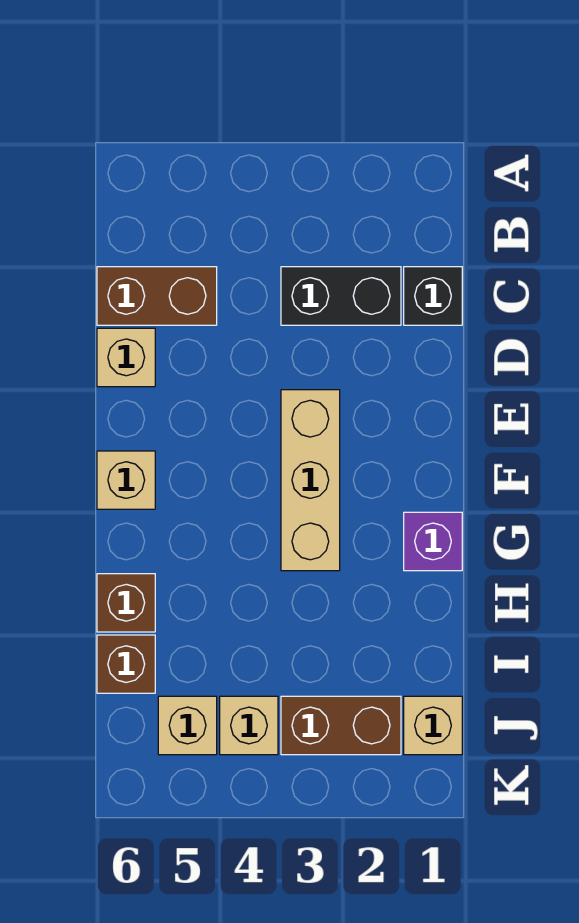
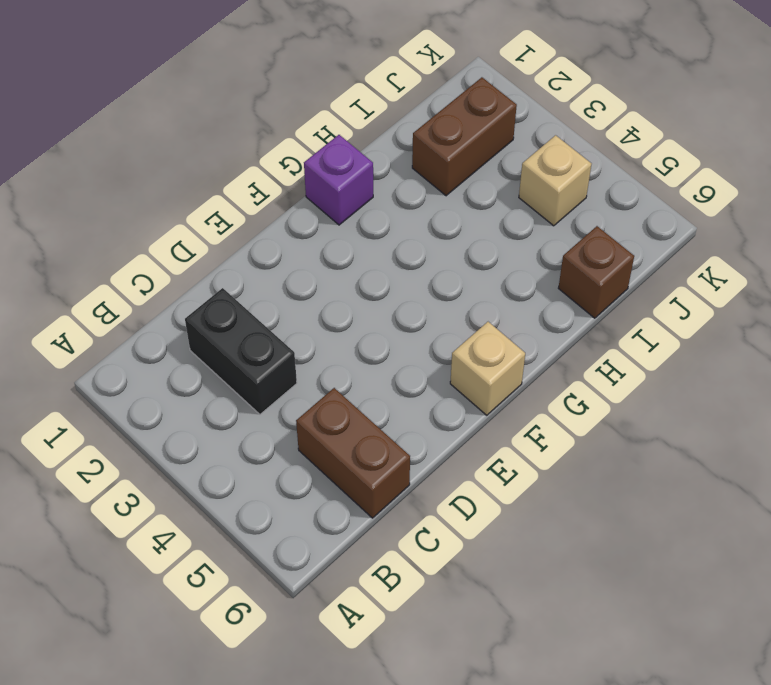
brown brick I2:J2 level 1 -> brown brick J2:J3 level 1
none -> black brick C1 level 1
none -> tan brick D6 level 1
none -> tan brick E3:G3 level 1

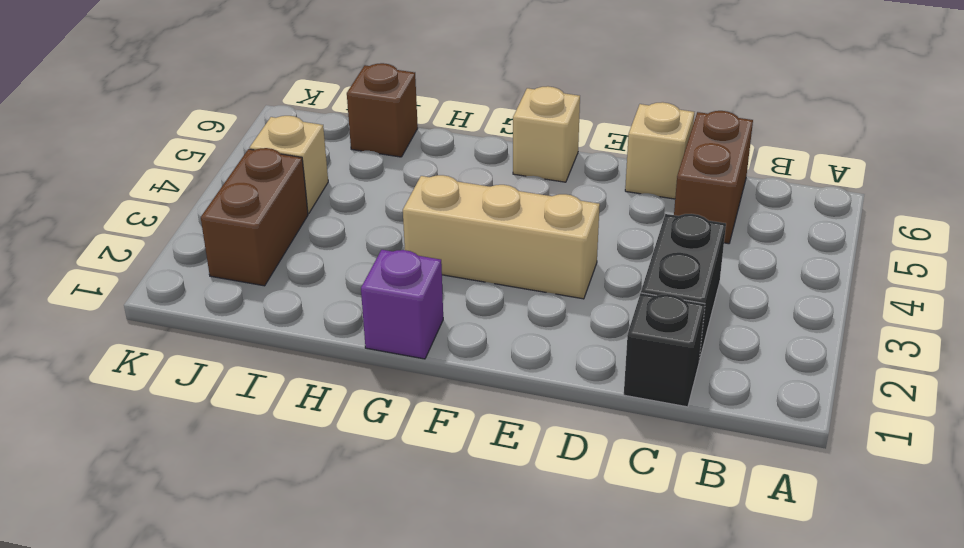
none -> brown brick H6 level 1
none -> tan brick J1 level 1
none -> tan brick J5 level 1

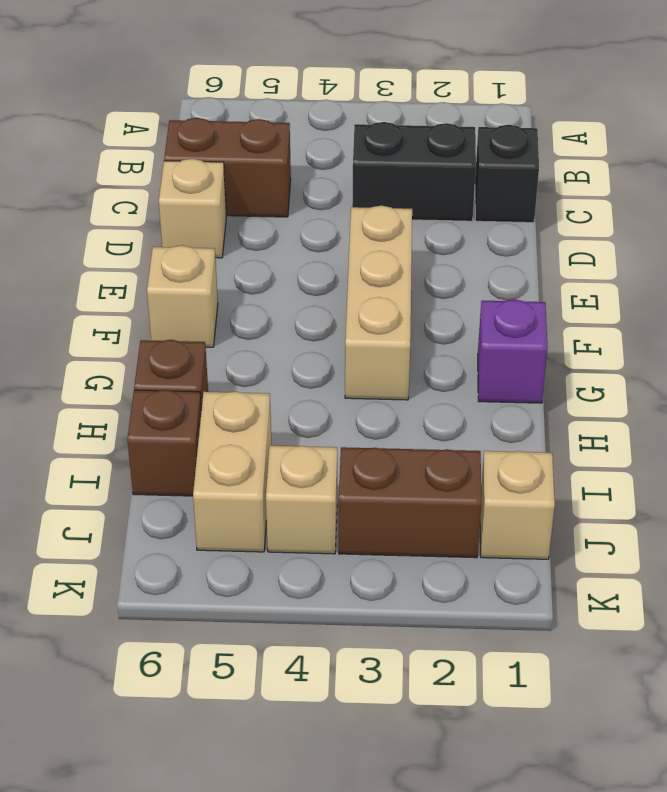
tan brick I5:J5 level 1 -> tan brick J5 level 1

